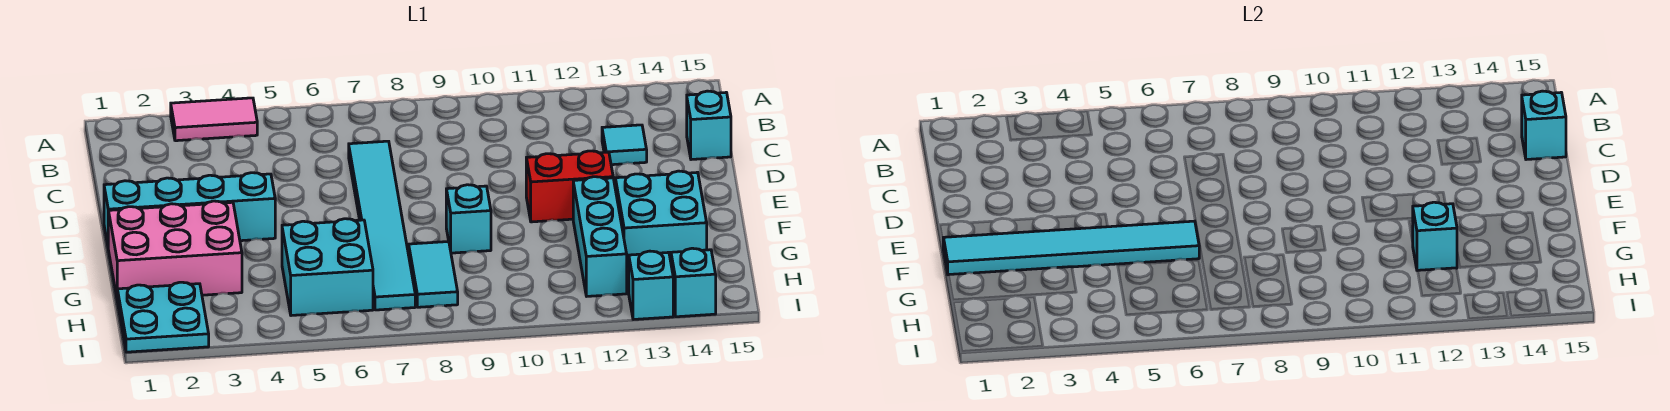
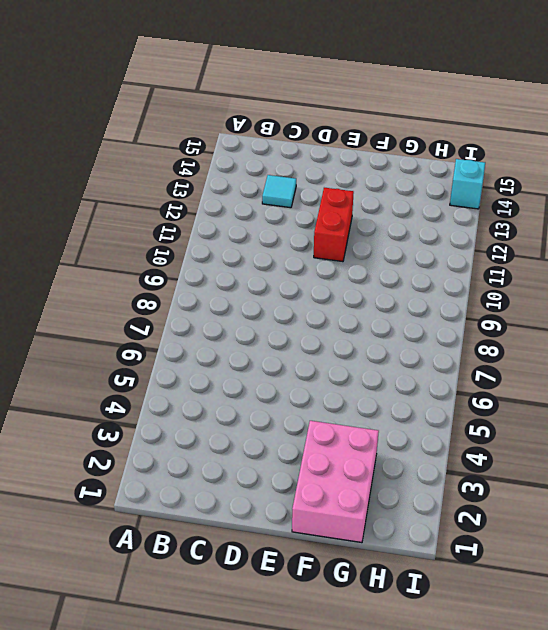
none -> pink tile A3:A4 level 1
none -> cyan tile C7:H7 level 1
none -> cyan brick C15 level 1

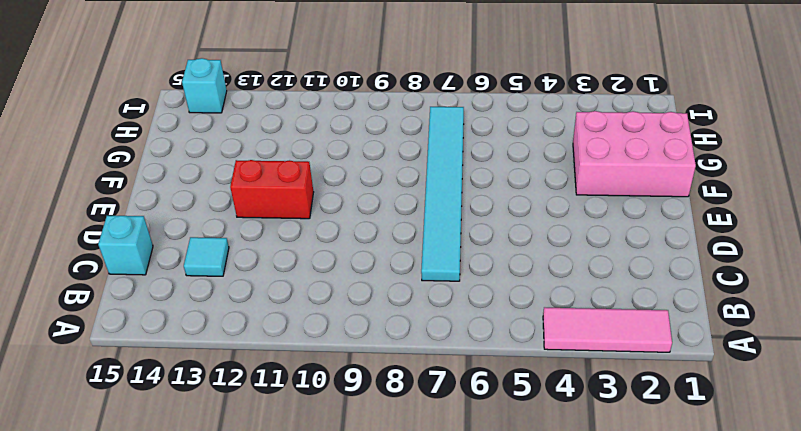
pink tile A2:A4 level 1 -> pink tile A3:A4 level 1
none -> cyan brick E1:E4 level 1
none -> cyan brick F9 level 1
none -> cyan brick F12:H12 level 1

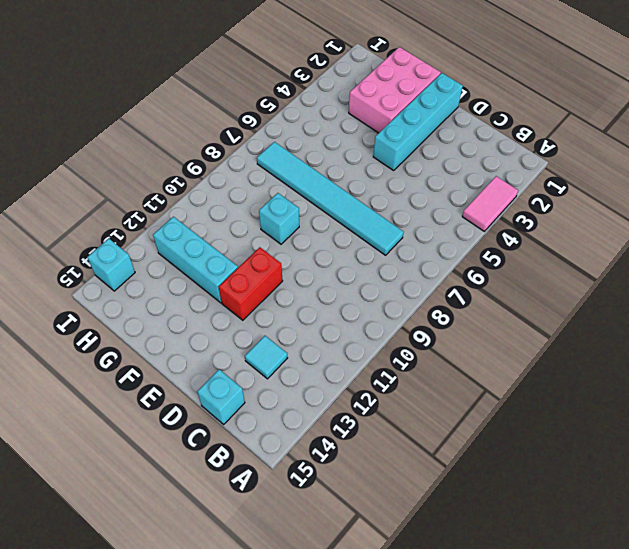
none -> cyan brick F13:G14 level 1
none -> cyan brick G5:H6 level 1
none -> cyan tile G8:H8 level 1

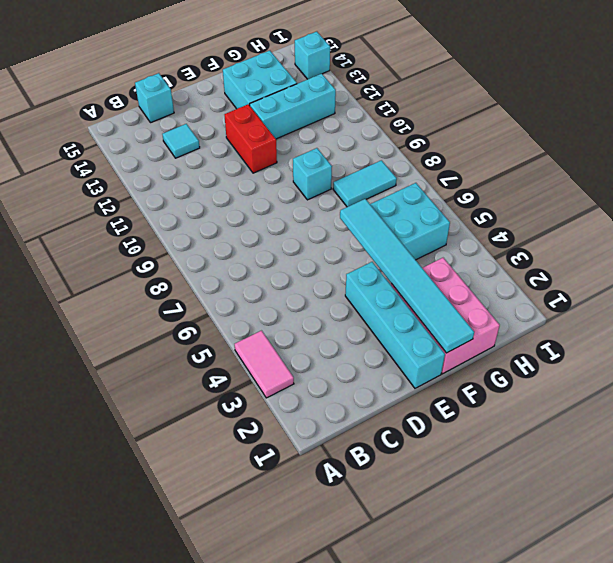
none -> cyan tile C7:H7 level 1
none -> cyan plate H1:I2 level 1
none -> cyan brick I13 level 1

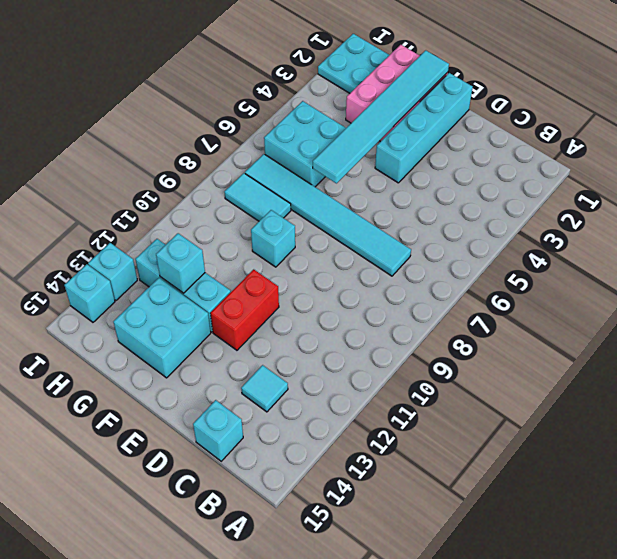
none -> pink tile A3:A4 level 1
none -> cyan brick C15 level 2

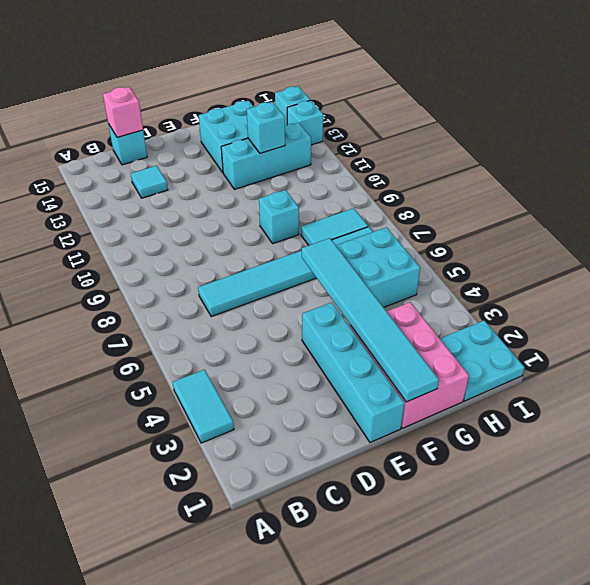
cyan tile A3:A4 level 1 -> pink tile A3:A4 level 1
pink brick C15 level 2 -> cyan brick C15 level 2
none -> red brick E11:E12 level 1

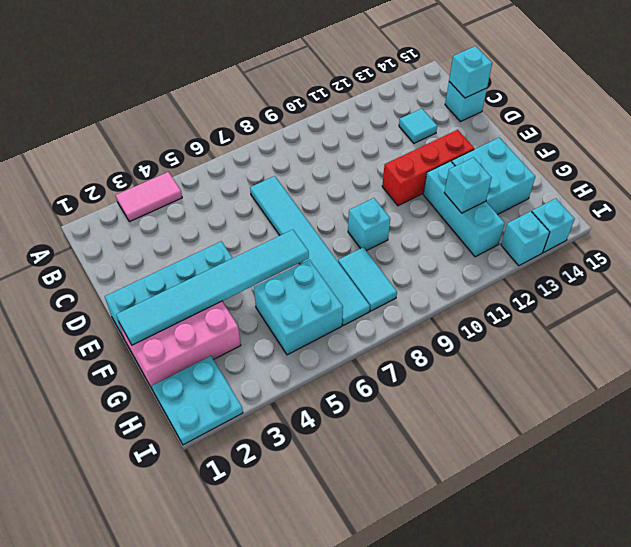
red brick E11:E13 level 1 -> red brick E11:E12 level 1

